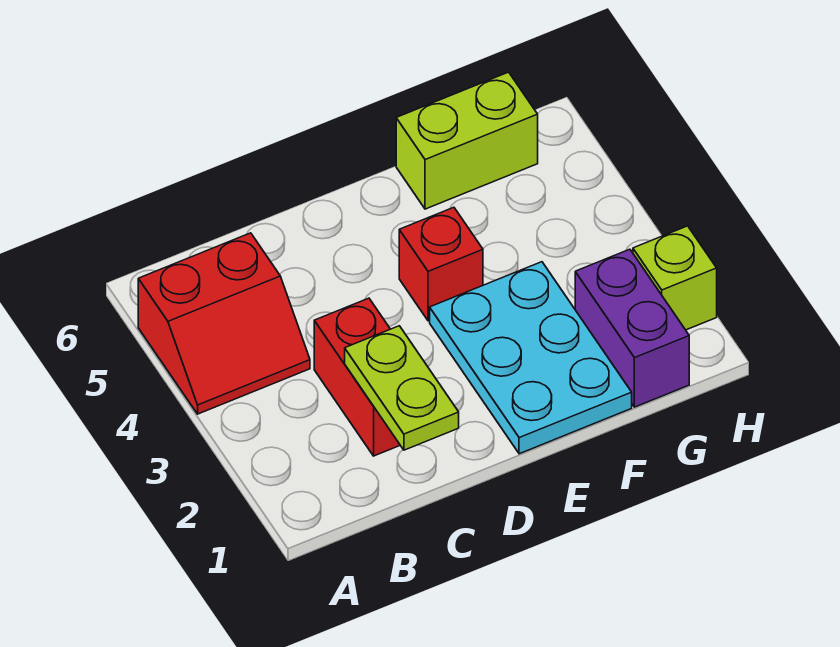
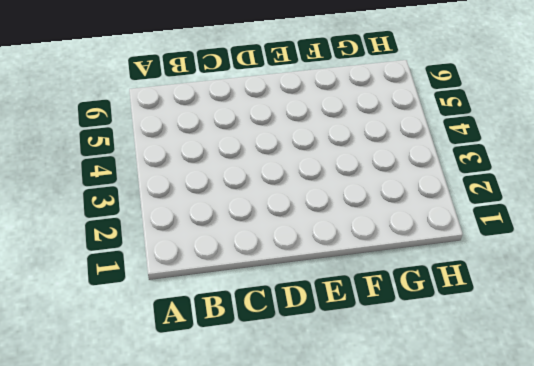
none -> red slope A4:B5 level 1 top 5
none -> red brick C2:C3 level 1

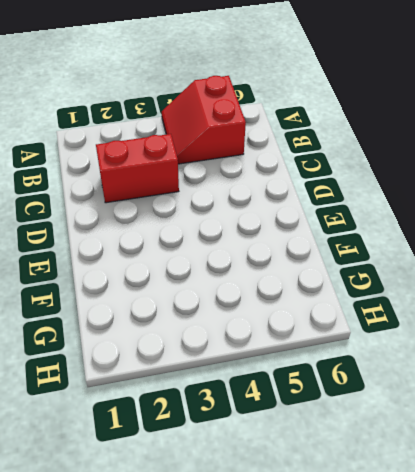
none -> cyan plate E1:F3 level 1
none -> red brick E4 level 1

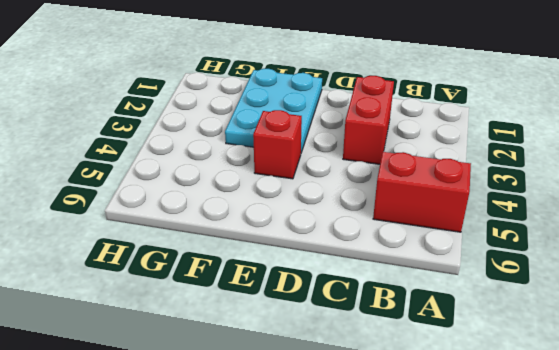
none -> lime brick F6:G6 level 1
none -> purple brick G1:G2 level 1

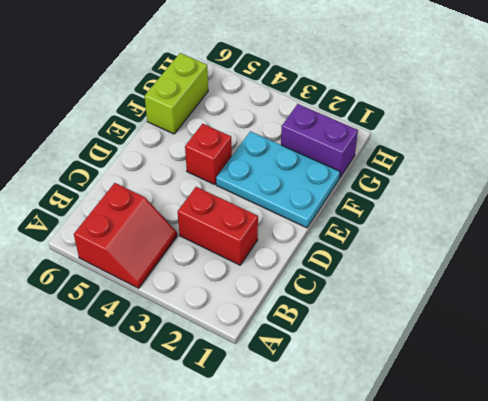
none -> lime brick H2 level 1
none -> lime plate C1:C2 level 2

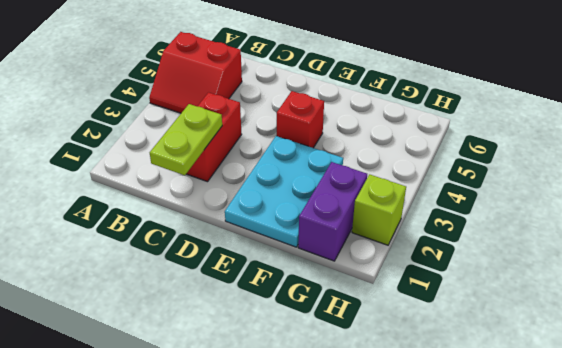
none -> lime brick F6:G6 level 1

